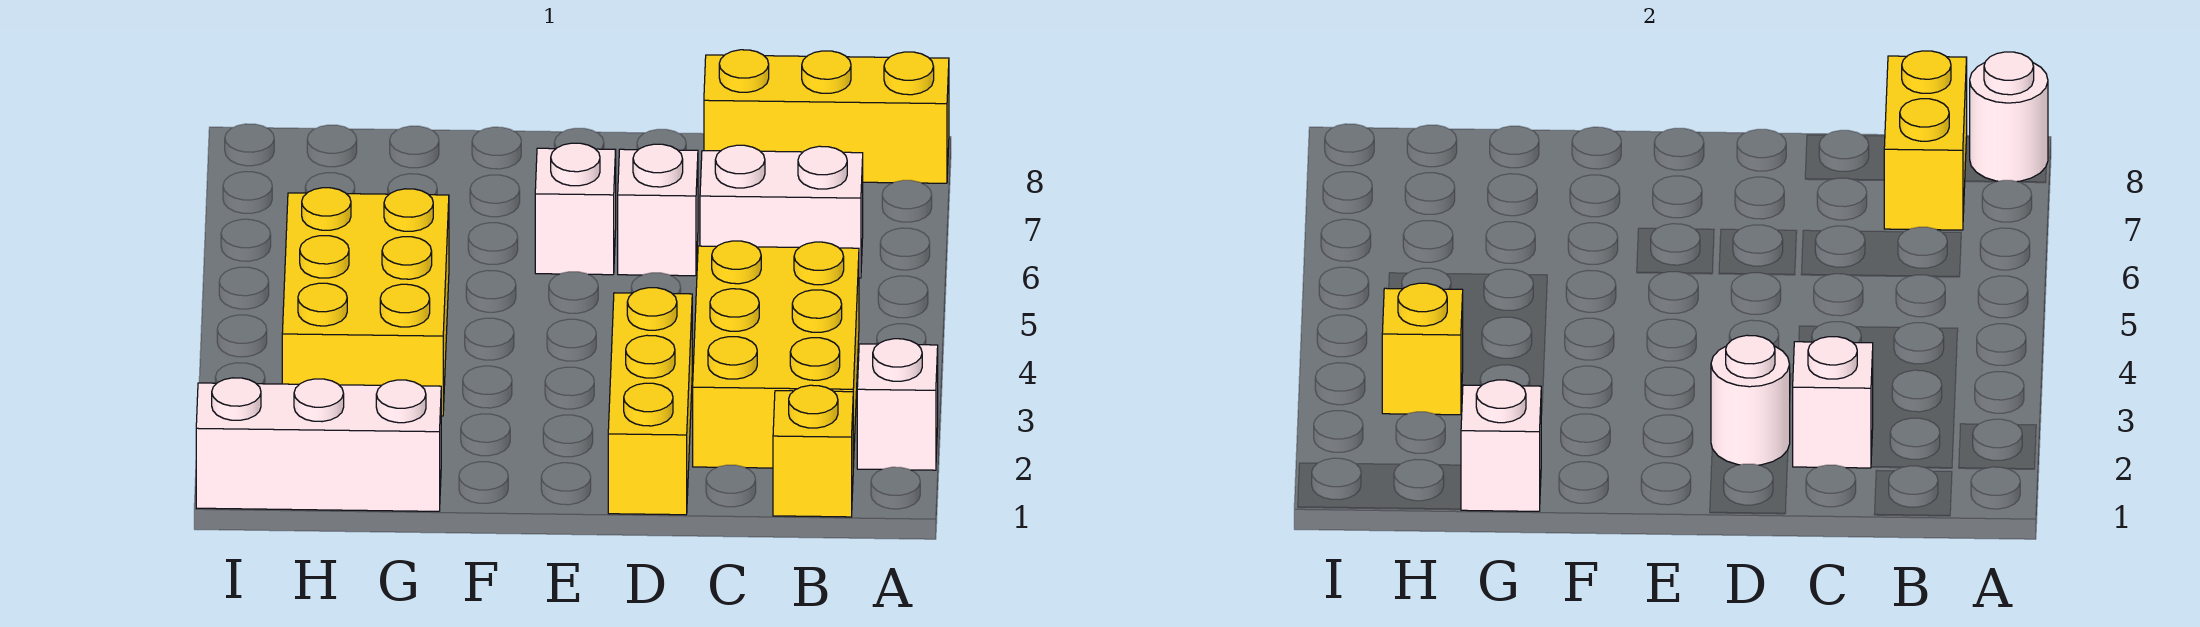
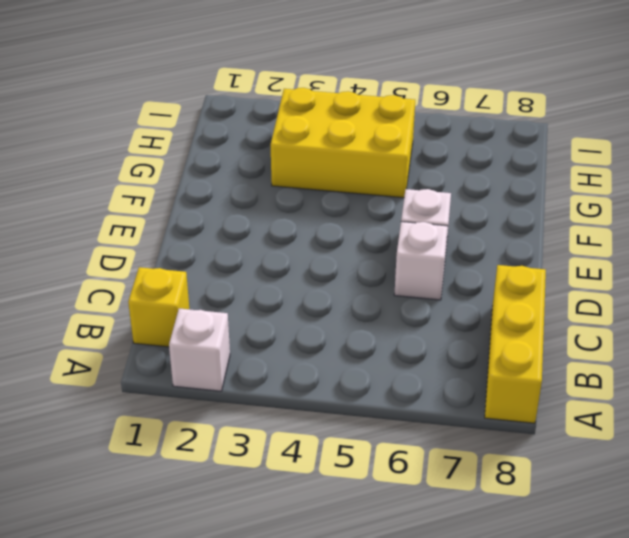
none -> yellow brick B2:C4 level 1
none -> white brick B6:C6 level 1
none -> yellow brick D1:D3 level 1

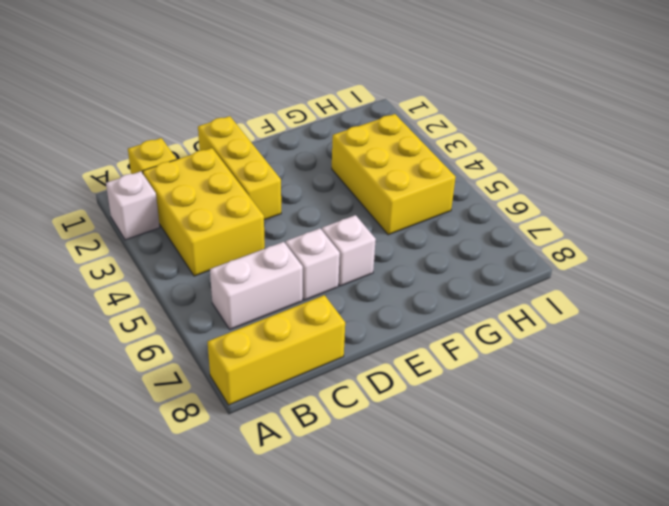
none -> white brick G1:I1 level 1
none -> white round brick A8 level 2
none -> yellow brick B7:B8 level 2

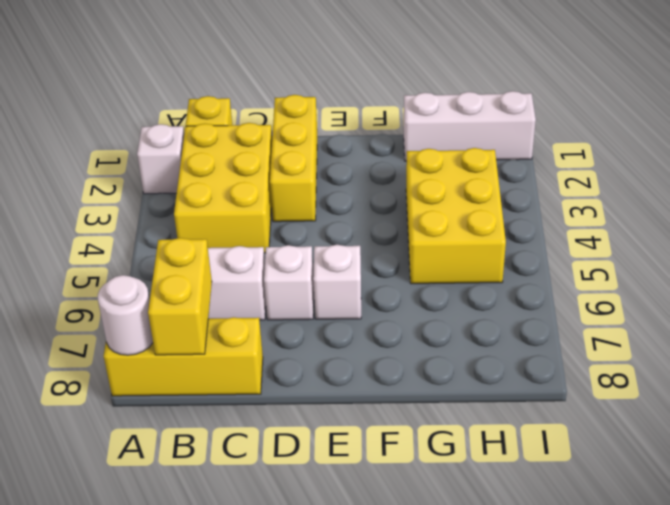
none -> white brick C2 level 2
none -> white round brick D2 level 2
none -> white brick G1 level 2

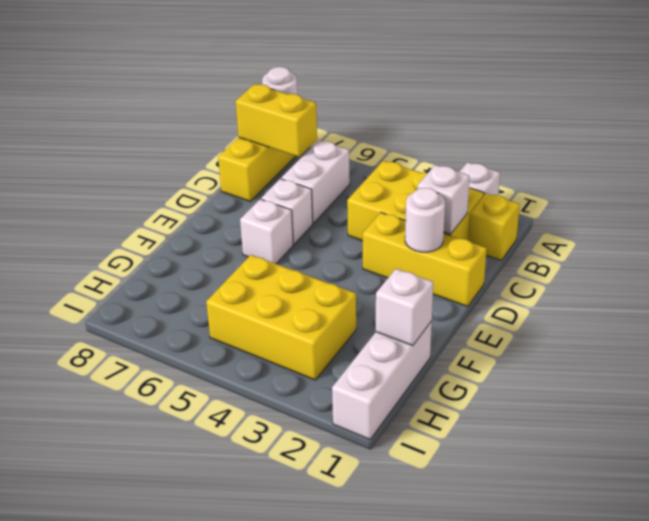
none -> yellow brick H3 level 2

